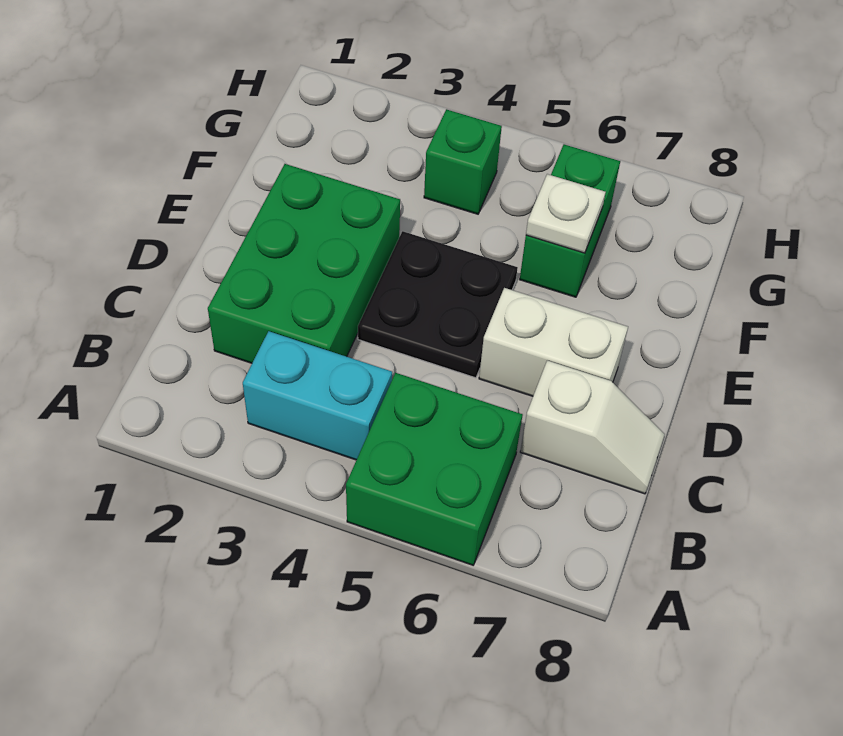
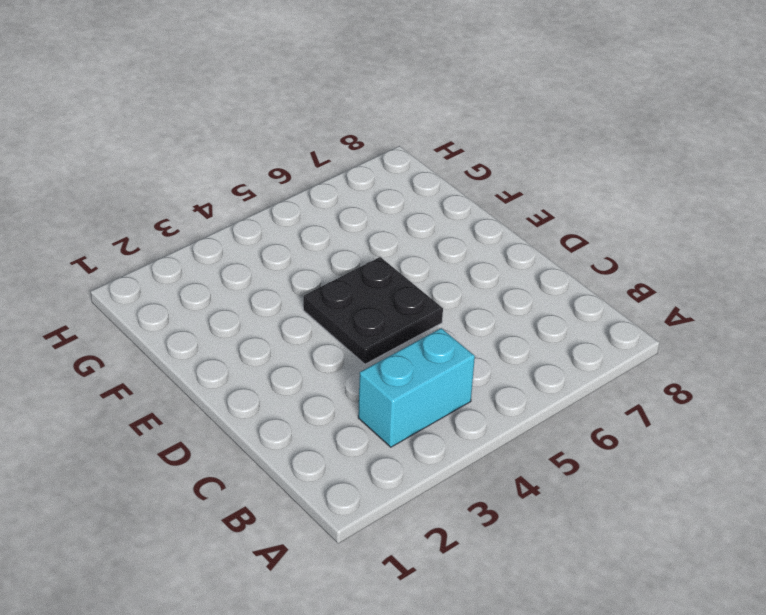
none -> green brick A5:B6 level 1
none -> green brick C2:E3 level 1

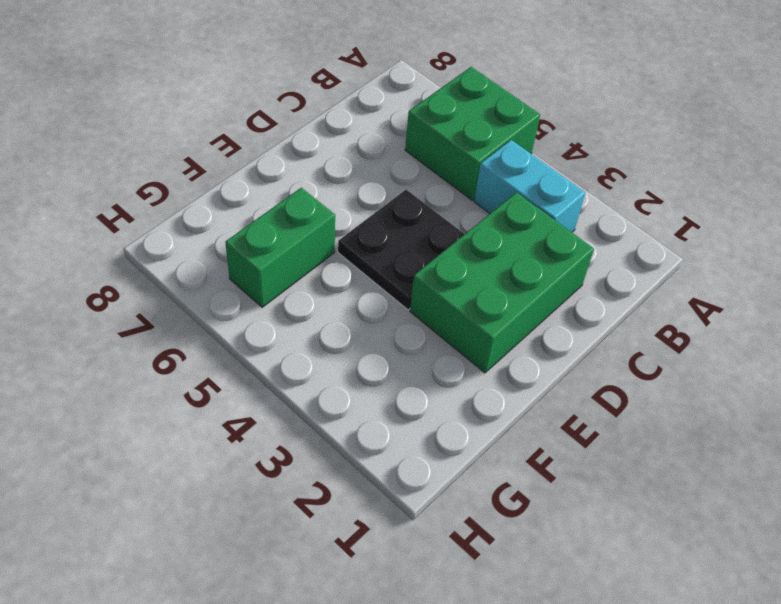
none -> white slope C7:C8 level 1 top 7
none -> white brick D6:D7 level 1

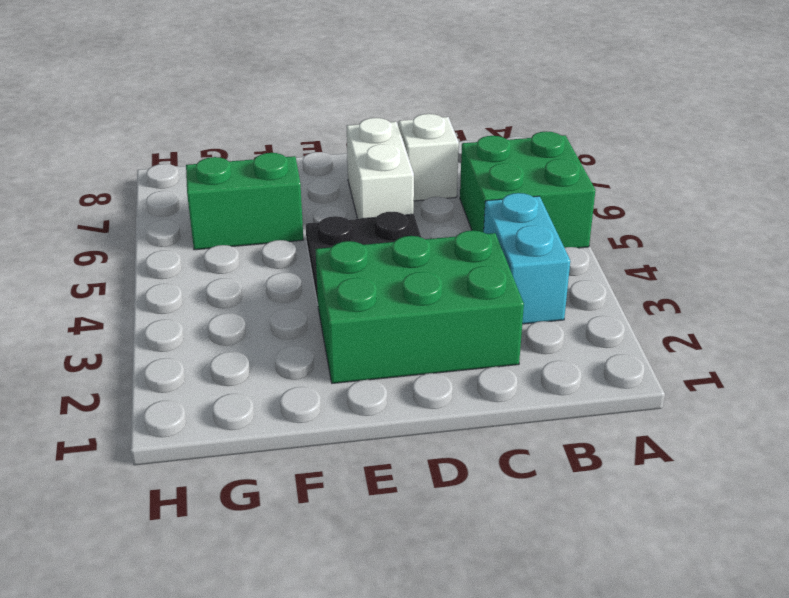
none -> green brick G4 level 1
none -> white plate F6 level 2

